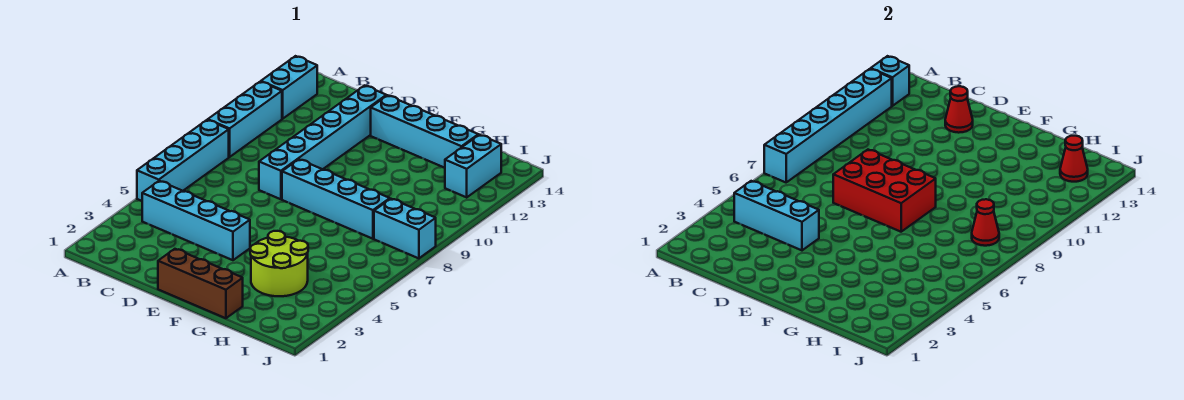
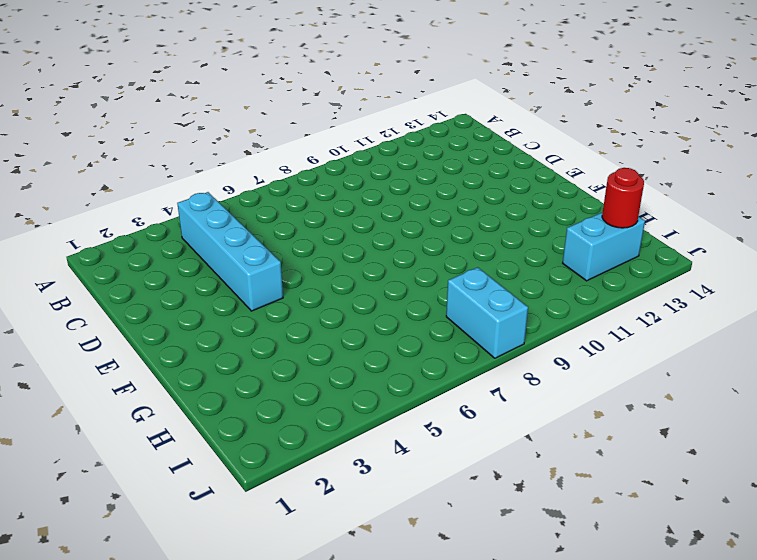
red round brick I13 level 2 -> red cone I13 level 2
none -> cyan brick A5:A8 level 1
none -> cyan brick A9:A11 level 1
none -> cyan brick A12:A13 level 1

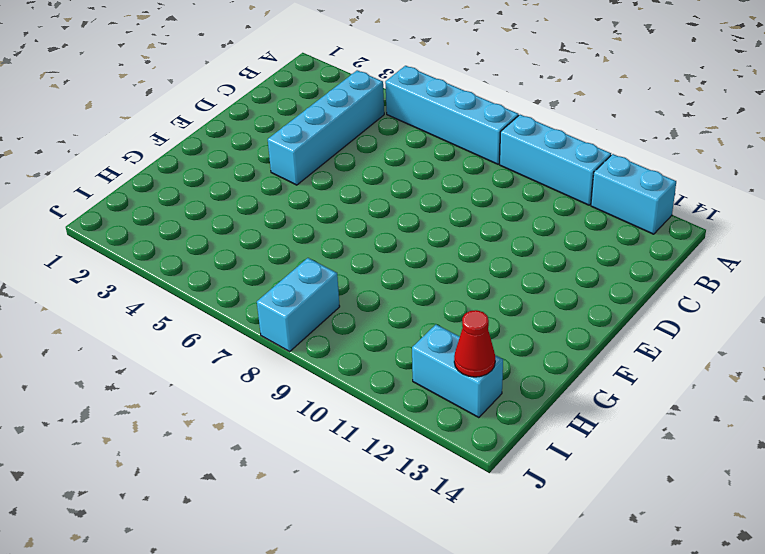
none -> cyan brick D8:D13 level 1
none -> brown brick E1:G1 level 1
none -> cyan brick E8:H8 level 1

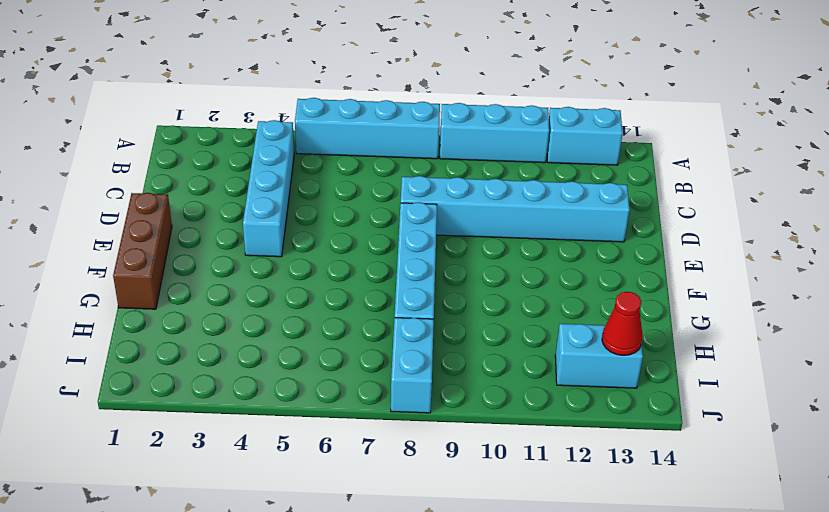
none -> cyan brick E13:H13 level 1
none -> lime round brick G3:H4 level 1
none -> cyan brick A7:A12 level 2

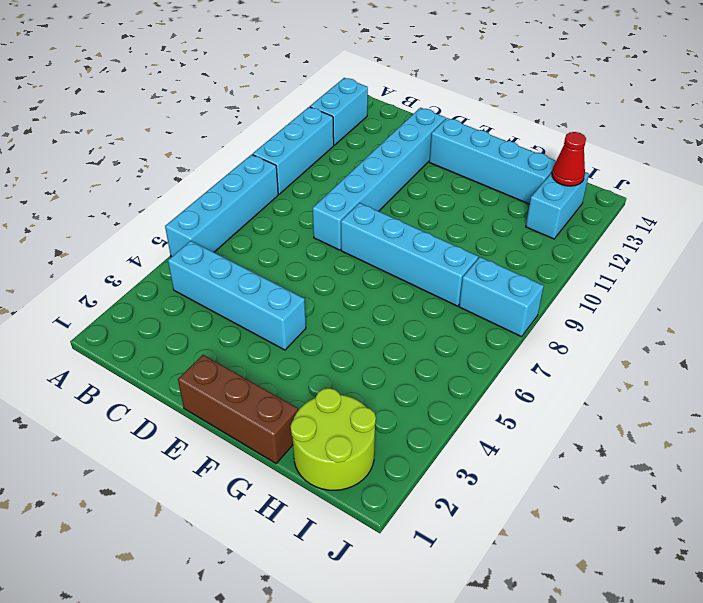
lime round brick H1:I2 level 1 -> lime round brick G3:H4 level 1
none -> cyan brick A7:A12 level 2
none -> cyan brick A13 level 2
none -> cyan brick B4:D4 level 2

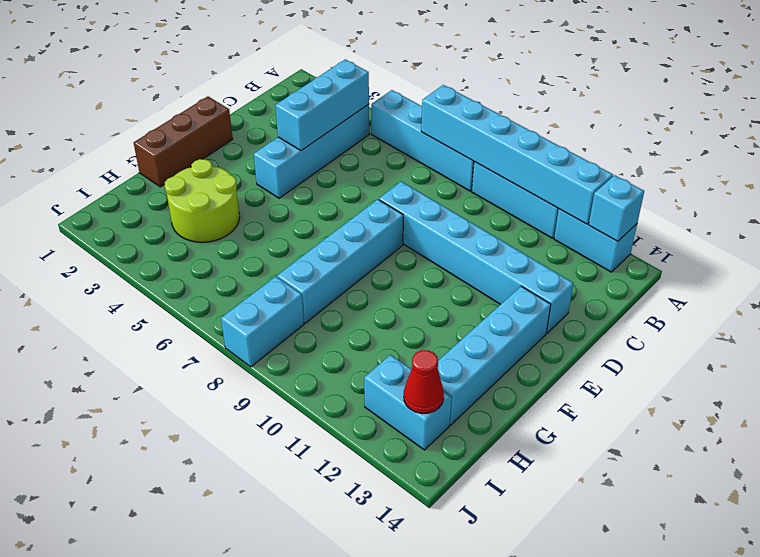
none -> red brick D7:F8 level 2
none -> red cone D13 level 2
none -> red cone I8 level 2

